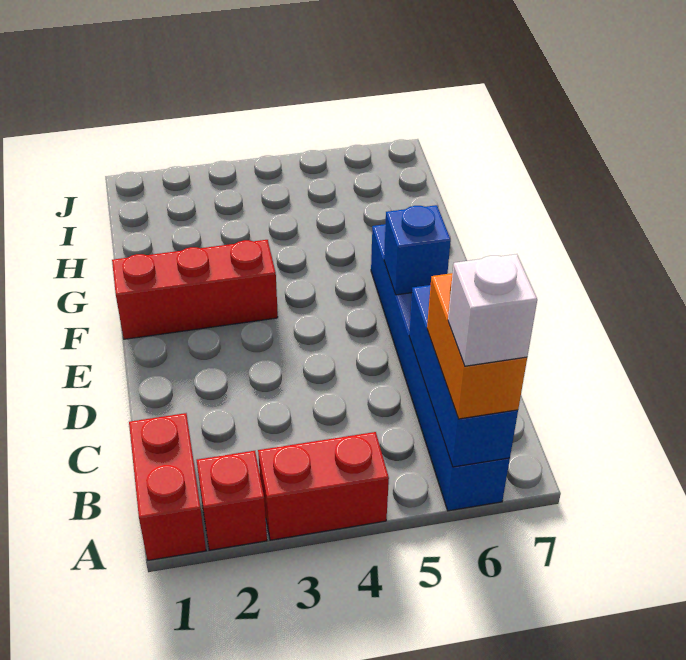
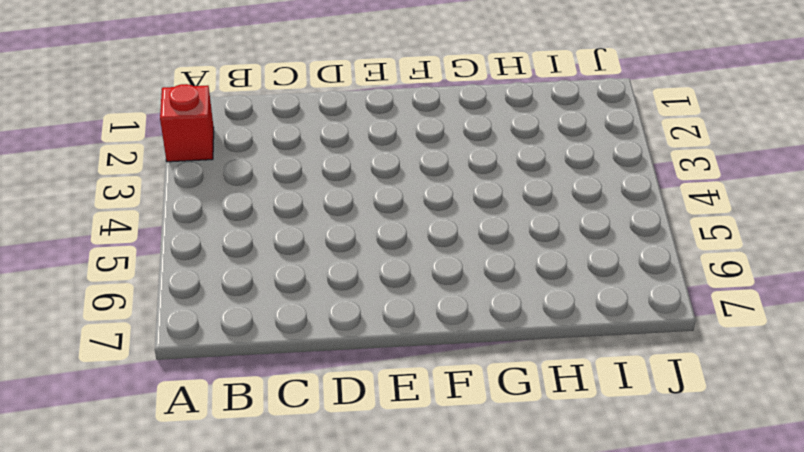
none -> red brick A1:B1 level 1
none -> red brick A3:A4 level 1

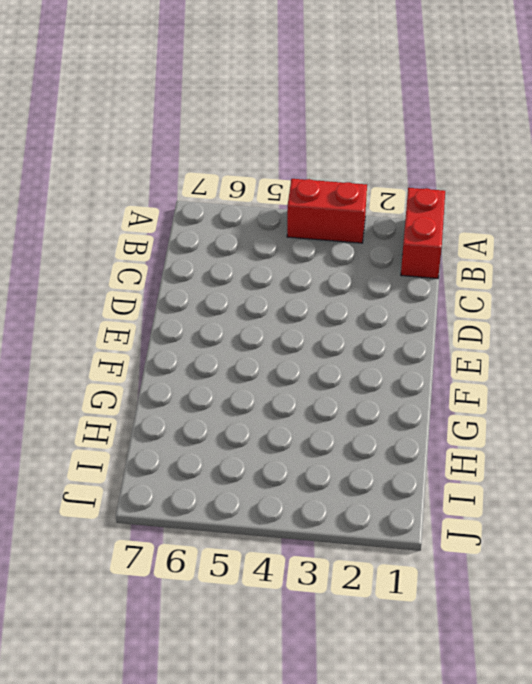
none -> red brick A2 level 1
none -> blue brick A6:F6 level 1

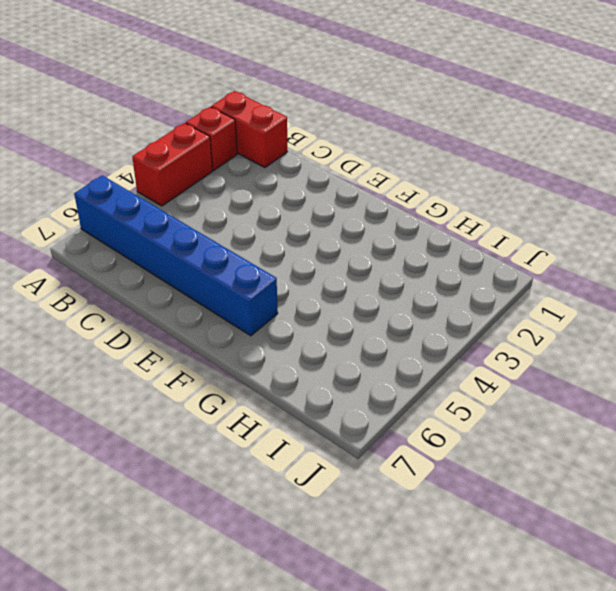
none -> red brick F1:F3 level 1
none -> blue brick A6:C6 level 2

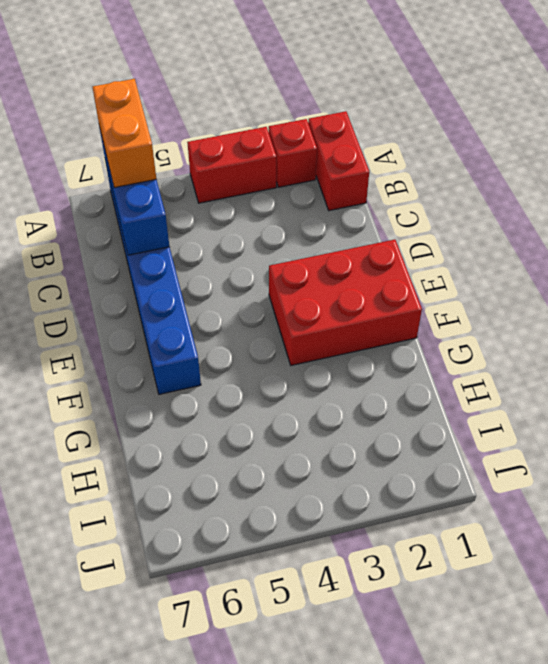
red brick E1:F3 level 1 -> red brick F1:F3 level 1
none -> blue brick E6 level 2
none -> white brick A6 level 4

